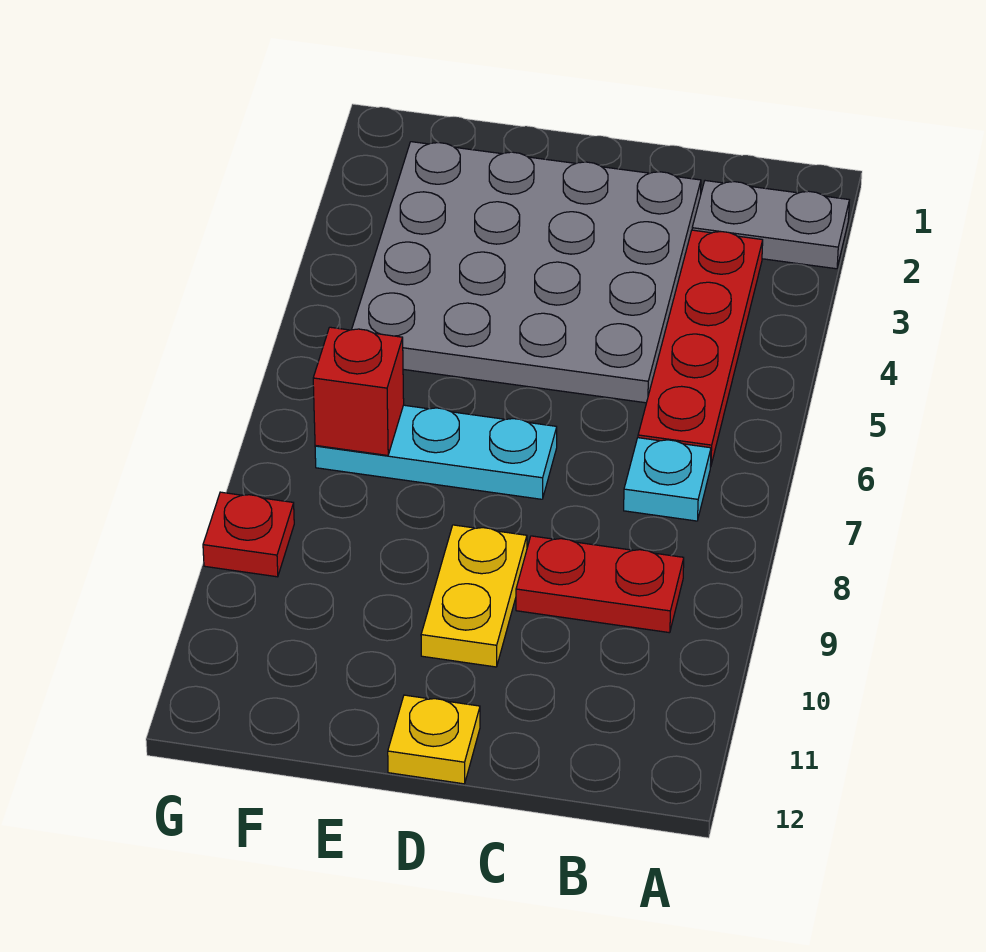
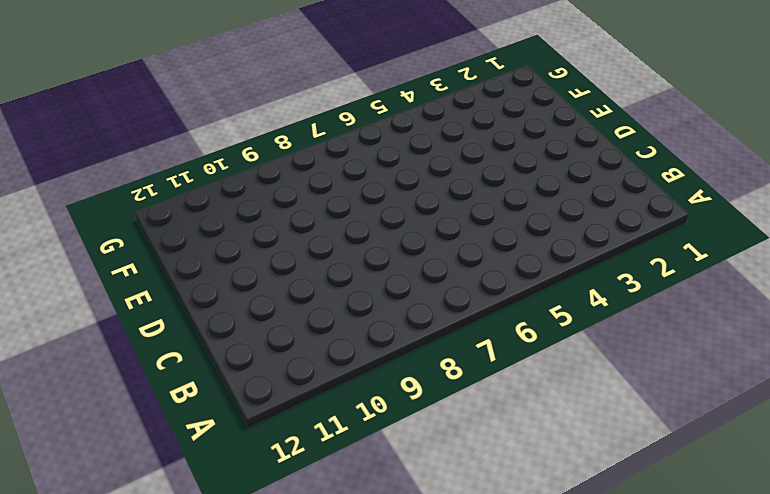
none -> grey plate A2:B2 level 1
none -> red plate B3:B6 level 1

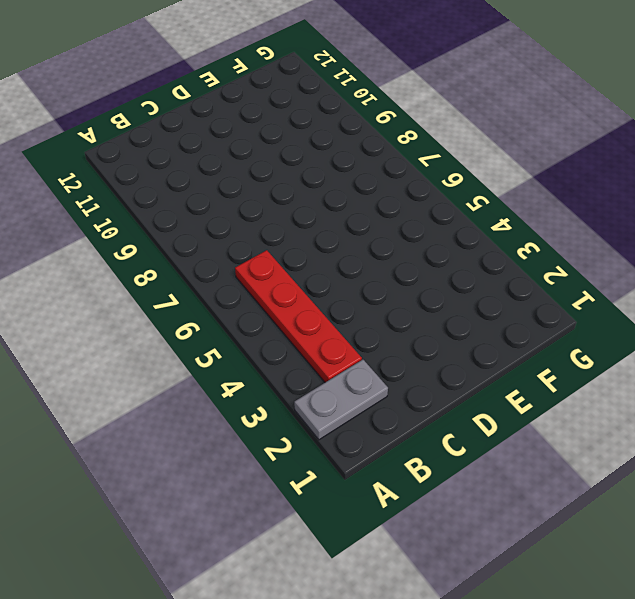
none -> cyan plate B7 level 1
none -> red plate B9:C9 level 1

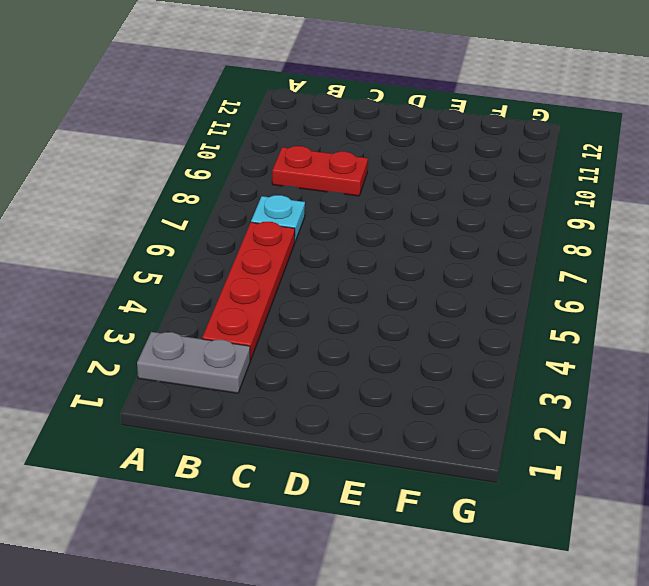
none -> grey plate C2:F5 level 1
none -> cyan plate D7:F7 level 1

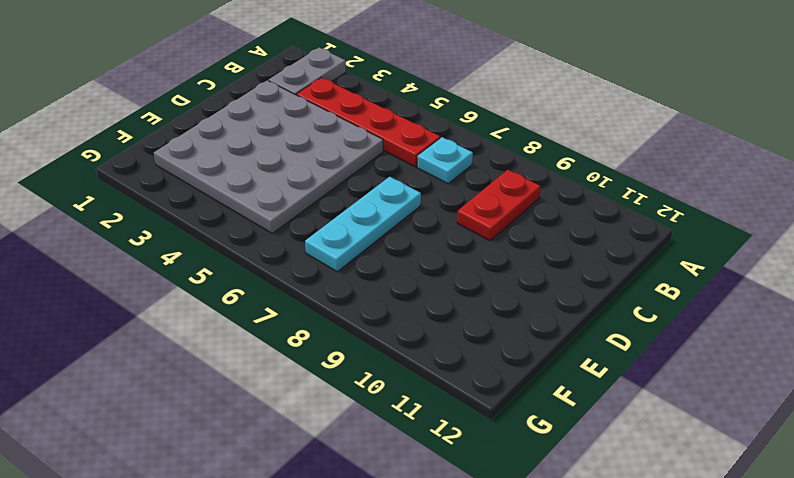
none -> yellow plate D9:D10 level 1
none -> yellow plate D12 level 1

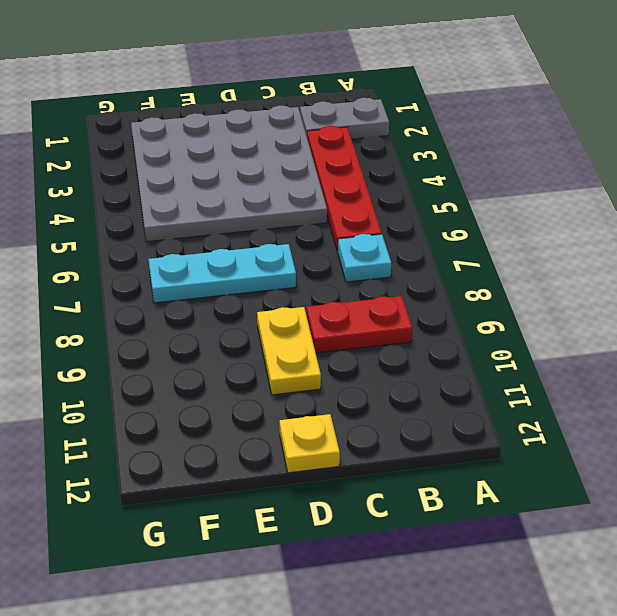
none -> red plate G9 level 1
none -> red brick F7 level 2

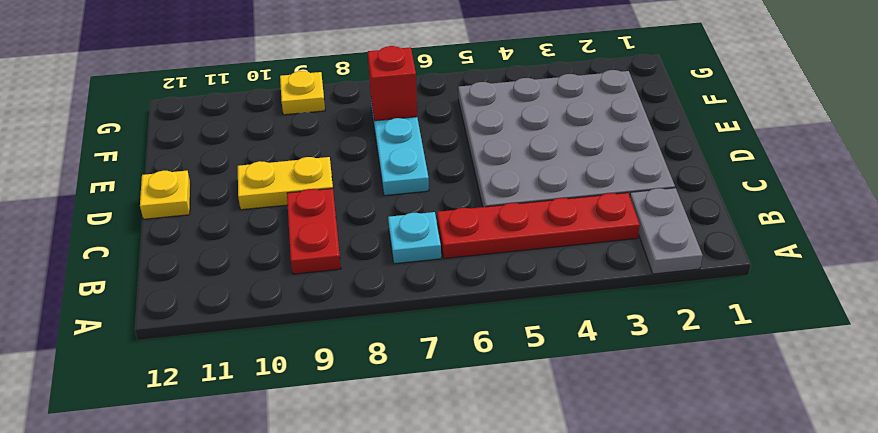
yellow plate G9 level 1 -> red plate G9 level 1

